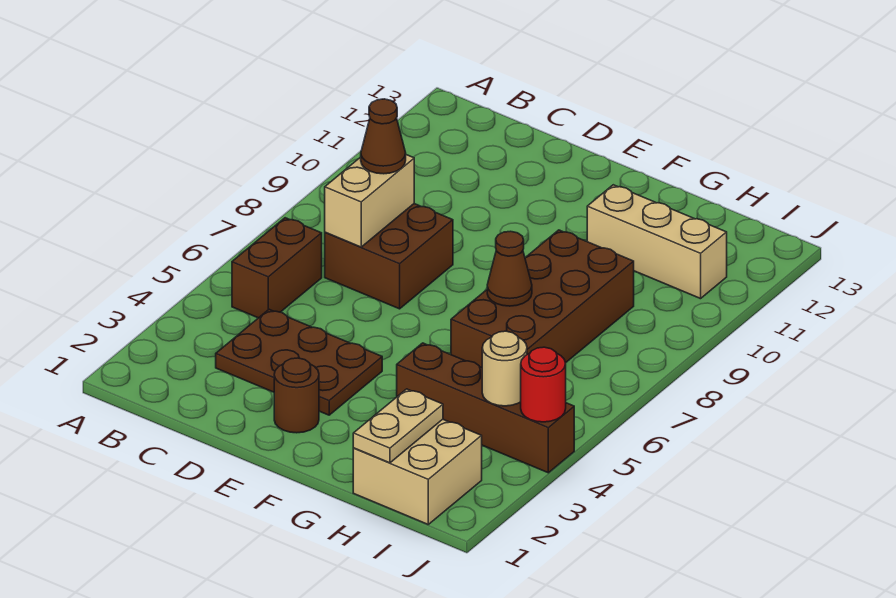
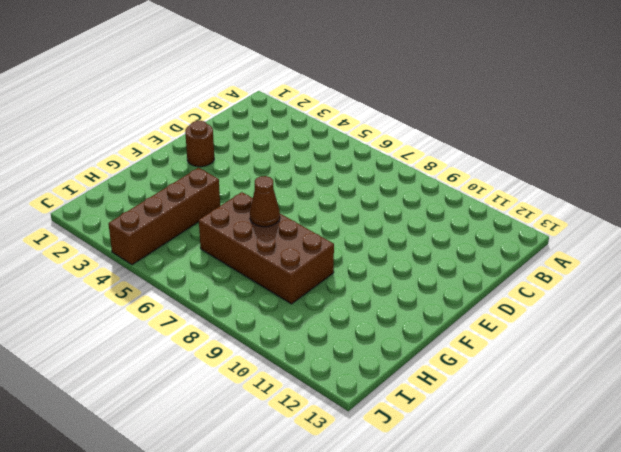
none -> brown brick B5:B6 level 1
none -> brown plate C3:E4 level 1
none -> brown brick C7:D8 level 1

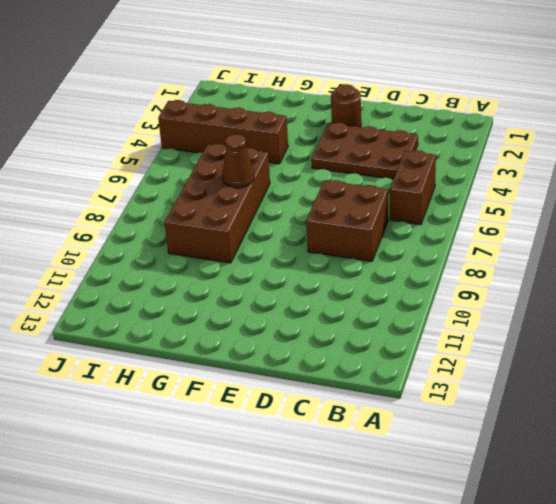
none -> tan brick G11:I11 level 1
none -> tan brick H1:I2 level 1
none -> tan brick C7:C8 level 2

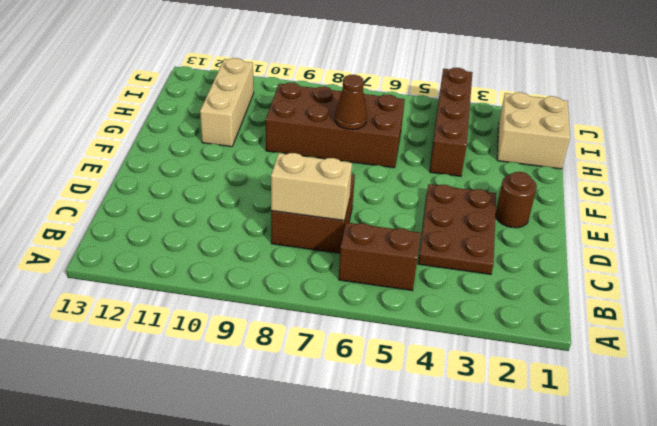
none -> tan plate H1:H2 level 2
none -> tan round brick I4 level 2
none -> red round brick J4 level 2

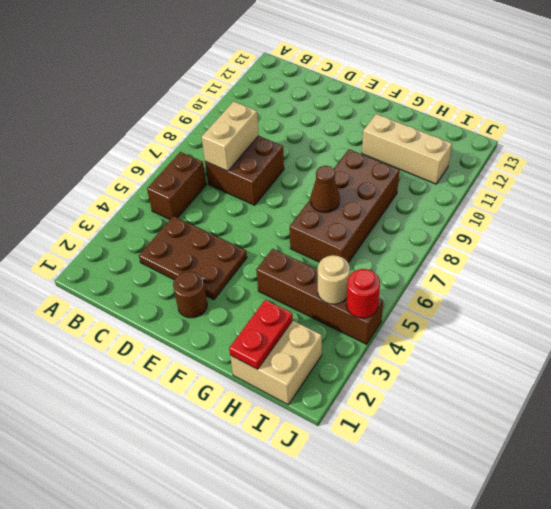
red plate H1:H2 level 2 -> tan plate H1:H2 level 2
none -> brown cone C8 level 3

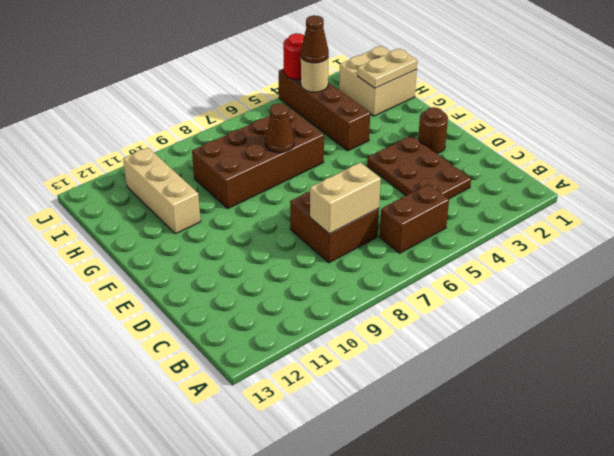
brown cone I4 level 3 -> brown cone C8 level 3

